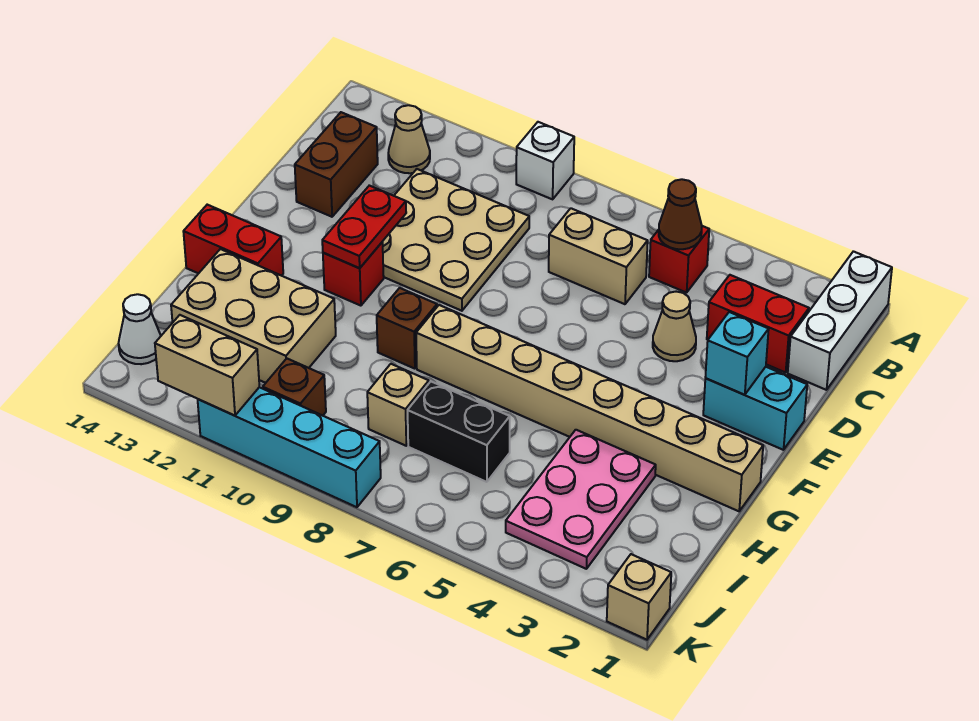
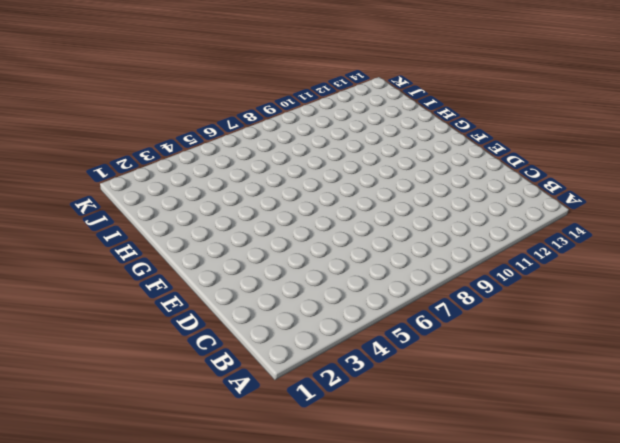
none -> white brick A1:C1 level 1
none -> white brick A9 level 1
none -> red brick B5 level 1

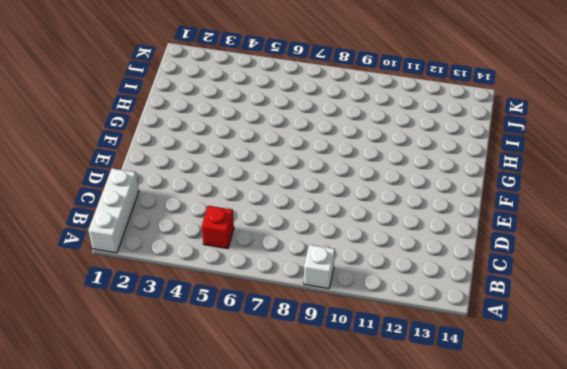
none -> tan cone B12 level 1
none -> red brick C2:C3 level 1
none -> tan brick C6:C7 level 1

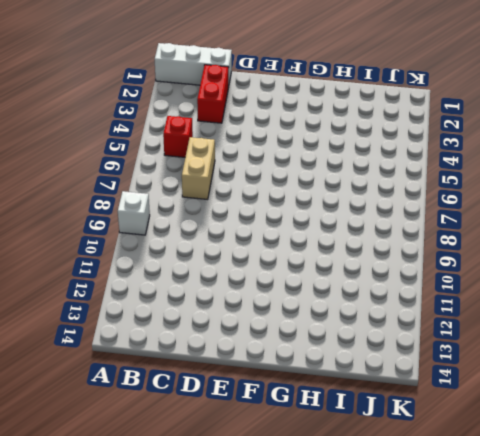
none -> tan cone B12 level 1
none -> tan plate C9:E11 level 1
none -> brown brick C13:D13 level 1

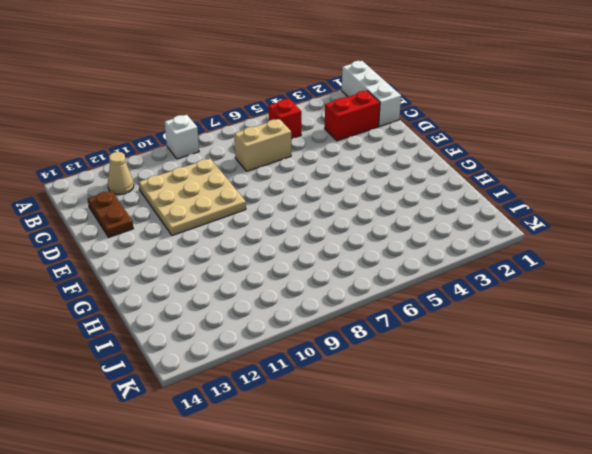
brown plate C13:D13 level 1 -> brown brick C13:D13 level 1
none -> tan cone D4 level 1
none -> cyan brick E1:E2 level 1
none -> red brick F11 level 1

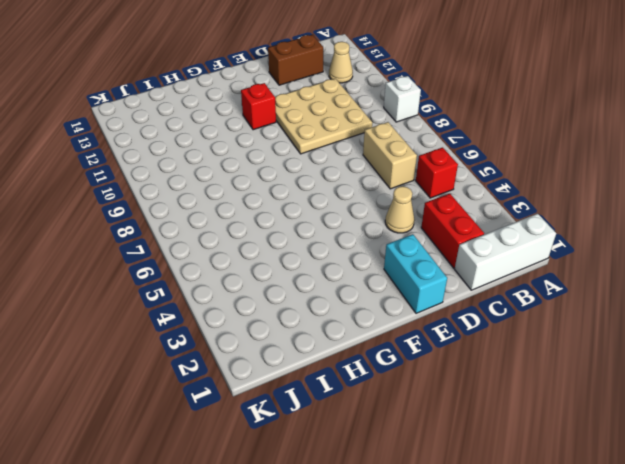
none -> tan brick G1:G8 level 1
none -> brown brick G9 level 1
none -> red brick G13:G14 level 1

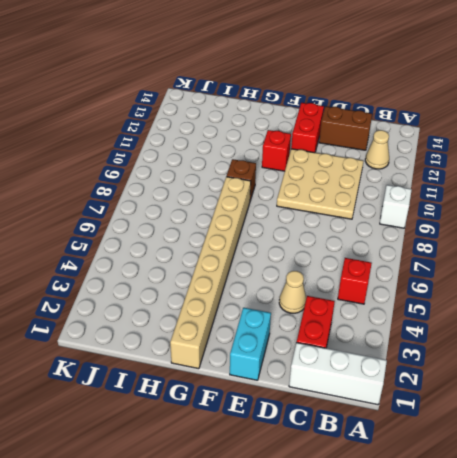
red brick E12:E13 level 1 -> red brick G13:G14 level 1
none -> tan brick C6:C7 level 1
none -> pink plate H3:J4 level 1
none -> tan brick H11:I13 level 1

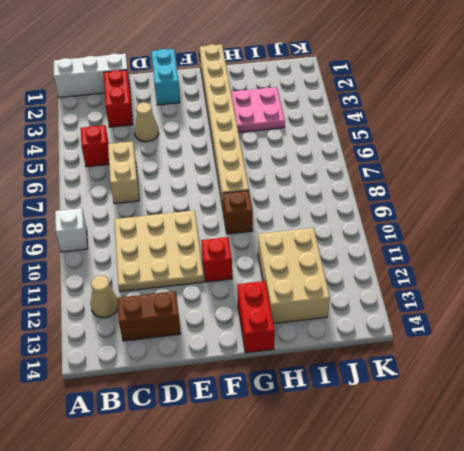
pink plate H3:I4 level 1 -> pink plate H3:J4 level 1
none -> black brick I6:I7 level 1
none -> tan brick I8 level 1
none -> brown brick J10 level 1

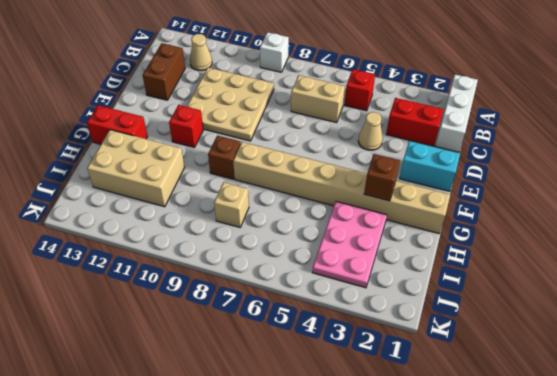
brown brick G3 level 2 -> brown brick J10 level 1
none -> black brick I6:I7 level 1
none -> white cone J14 level 1
none -> tan brick K1 level 1

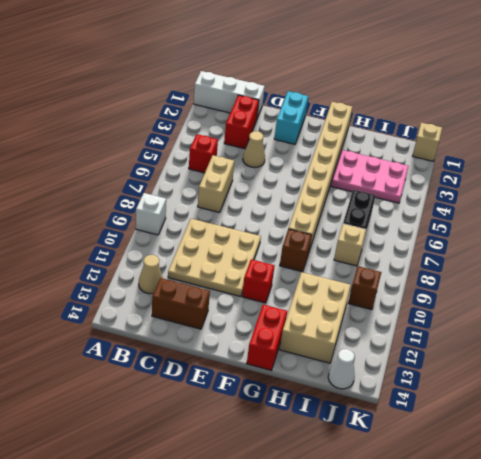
none -> cyan brick K8:K11 level 1
none -> brown cone B5 level 2
none -> cyan brick E2 level 2

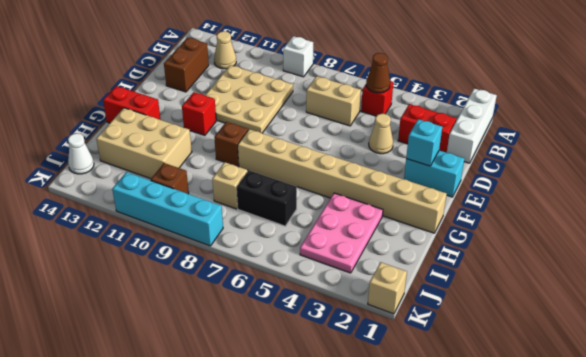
none -> red plate E11:F11 level 2
none -> tan brick K11:K12 level 2

